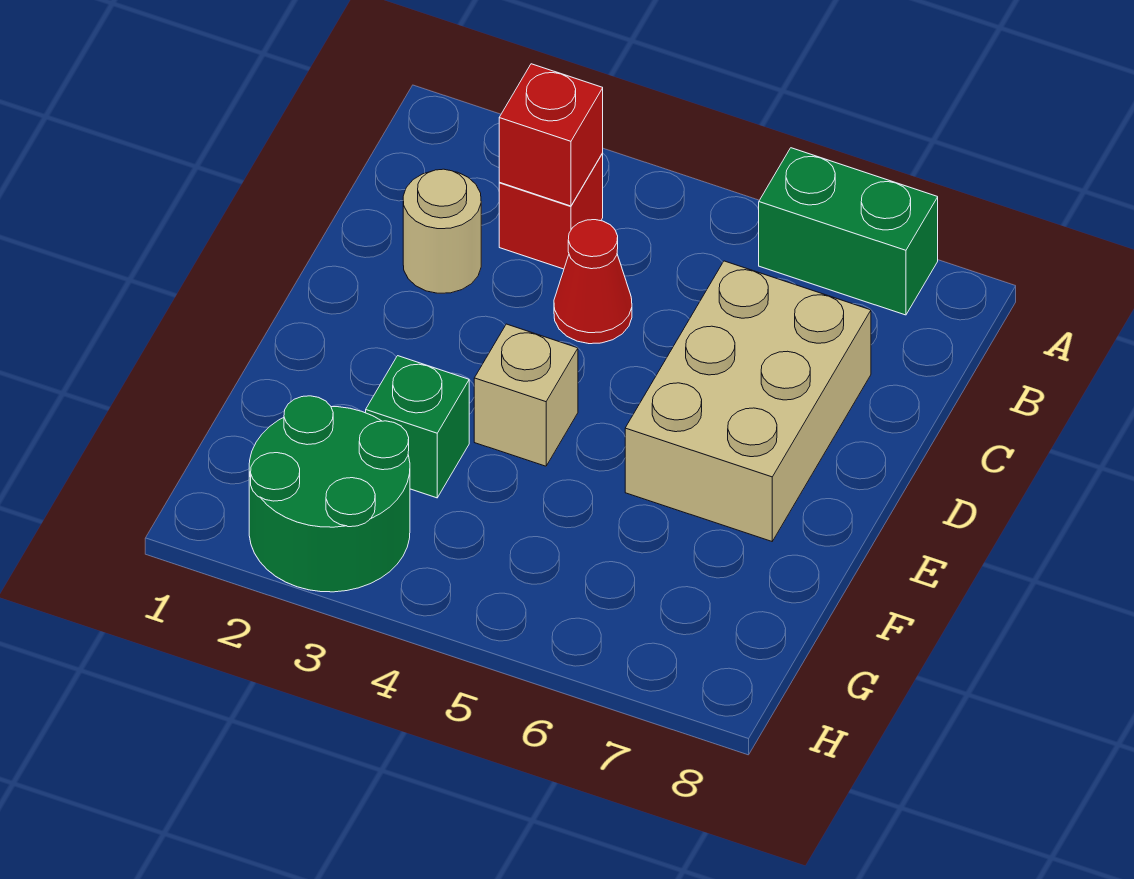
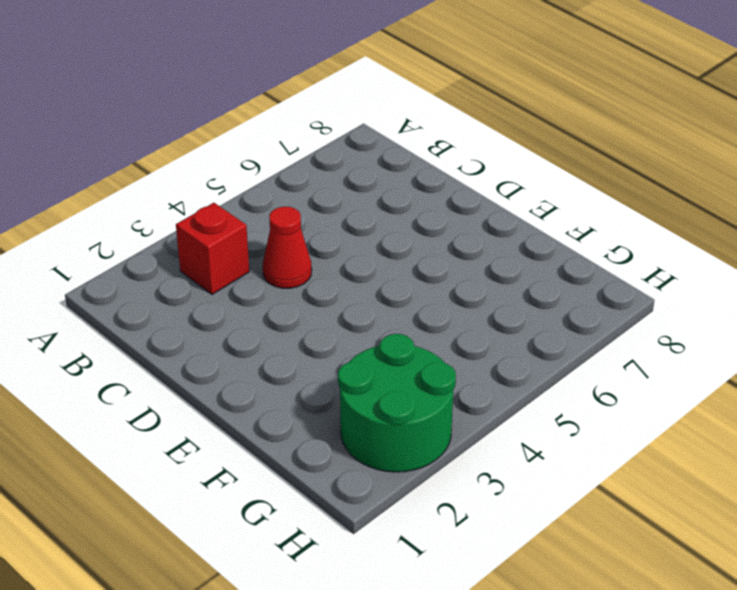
none -> green brick A6:A7 level 1
none -> tan round brick C2 level 1

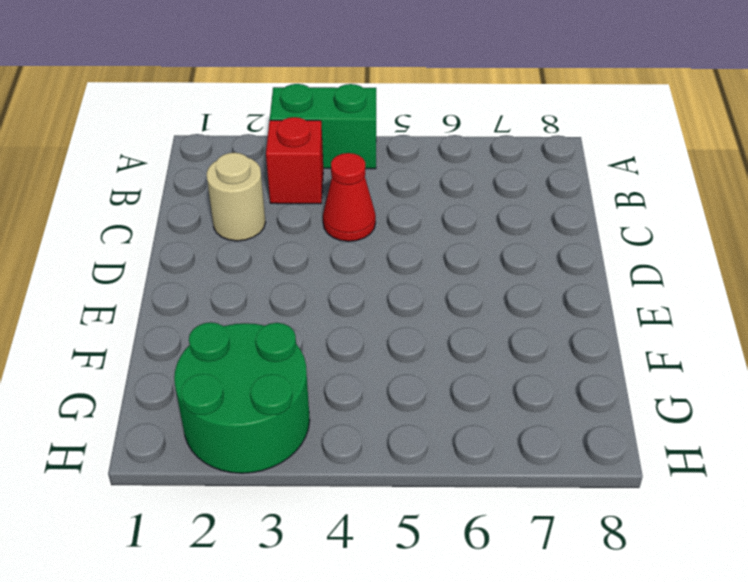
green brick A3:A4 level 1 -> green brick A6:A7 level 1
none -> tan brick C6:E7 level 1
none -> tan brick E4 level 1

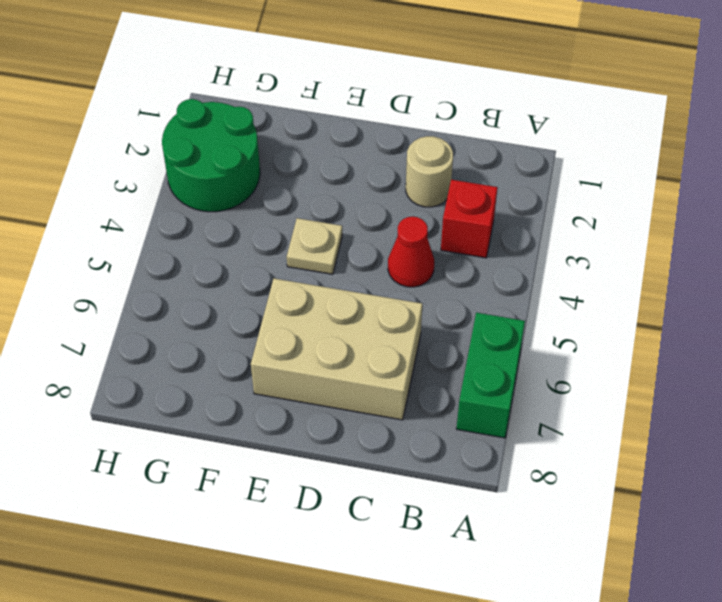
tan plate E4 level 1 -> tan brick E4 level 1
none -> green brick F3 level 1
none -> red brick B3 level 2

